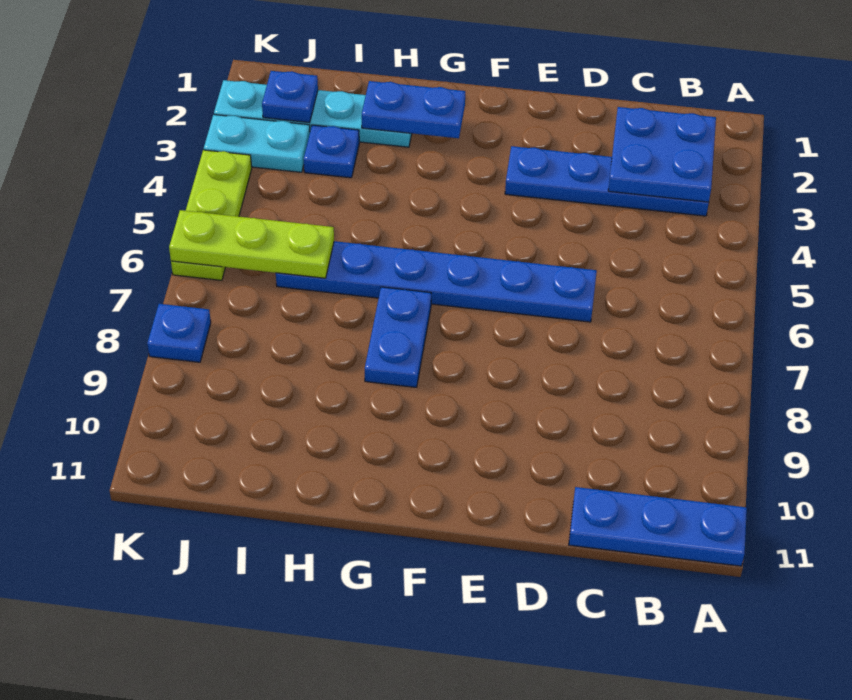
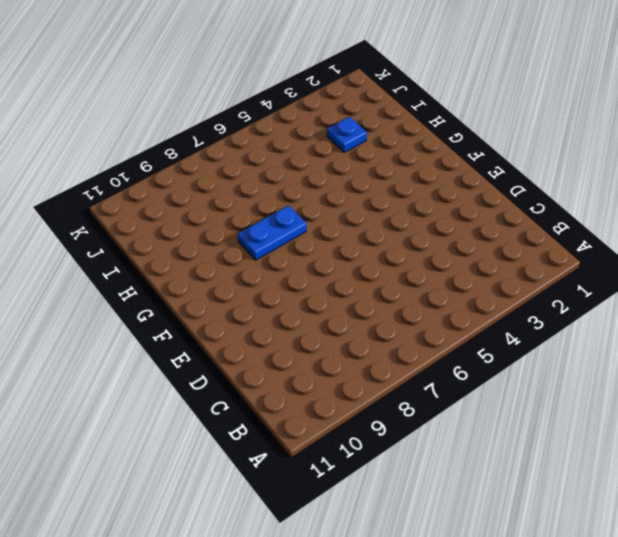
none -> blue plate A11:C11 level 1
none -> blue plate B3:E3 level 1
none -> blue plate D6:I6 level 1

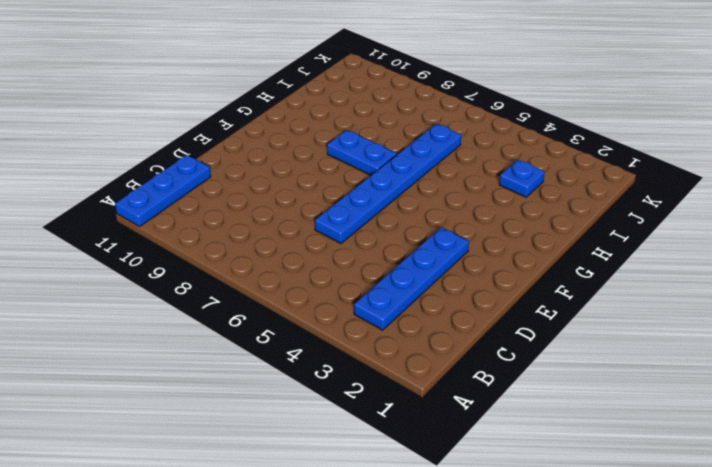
none -> cyan plate H2:K2 level 1
none -> cyan plate J3:K3 level 1
none -> lime plate K4:K6 level 1

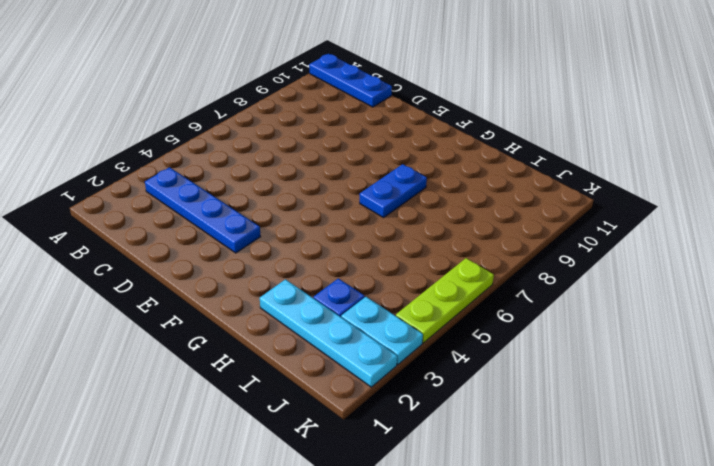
none -> blue plate D6:I6 level 1
none -> blue plate K8 level 1
none -> blue plate B2:C3 level 2

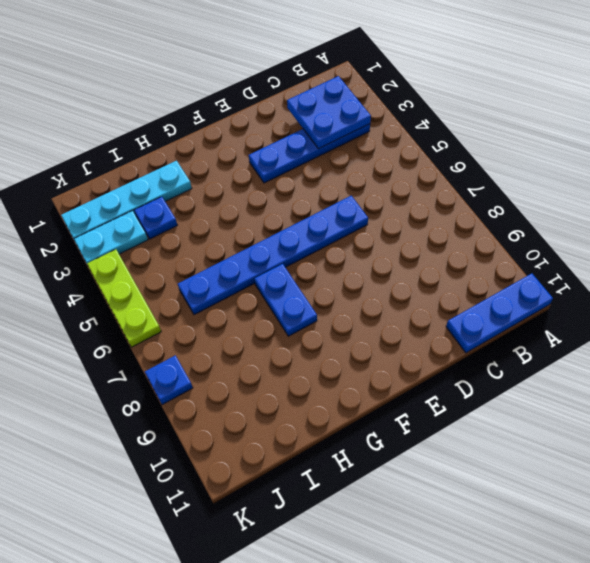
none -> blue plate G2:H2 level 2
none -> lime plate I6:K6 level 2
none -> blue plate J2 level 2

